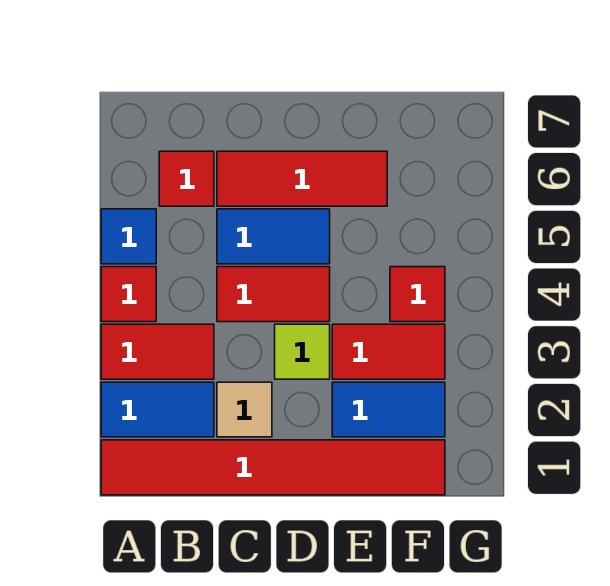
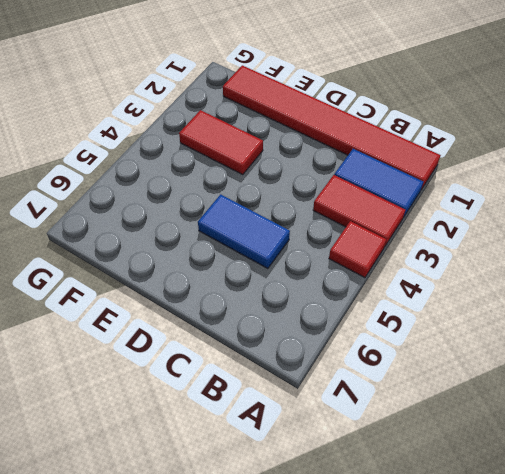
none -> blue tile A5 level 1
none -> red tile B6 level 1
none -> tan tile C2 level 1

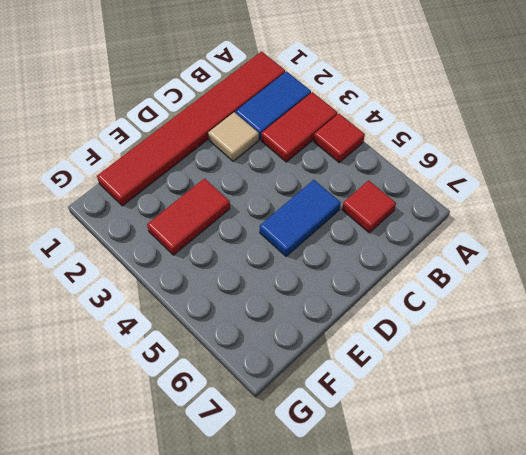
none -> blue tile A5 level 1
none -> red tile C4:D4 level 1
none -> red tile C6:E6 level 1

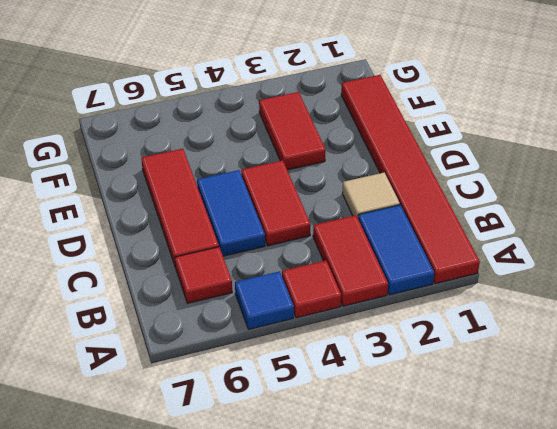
none -> lime tile D3 level 1
none -> blue tile E2:F2 level 1
none -> red tile F4 level 1

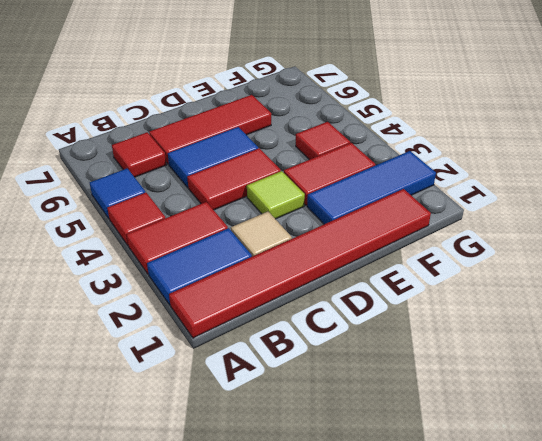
blue tile E2:G2 level 1 -> blue tile E2:F2 level 1

